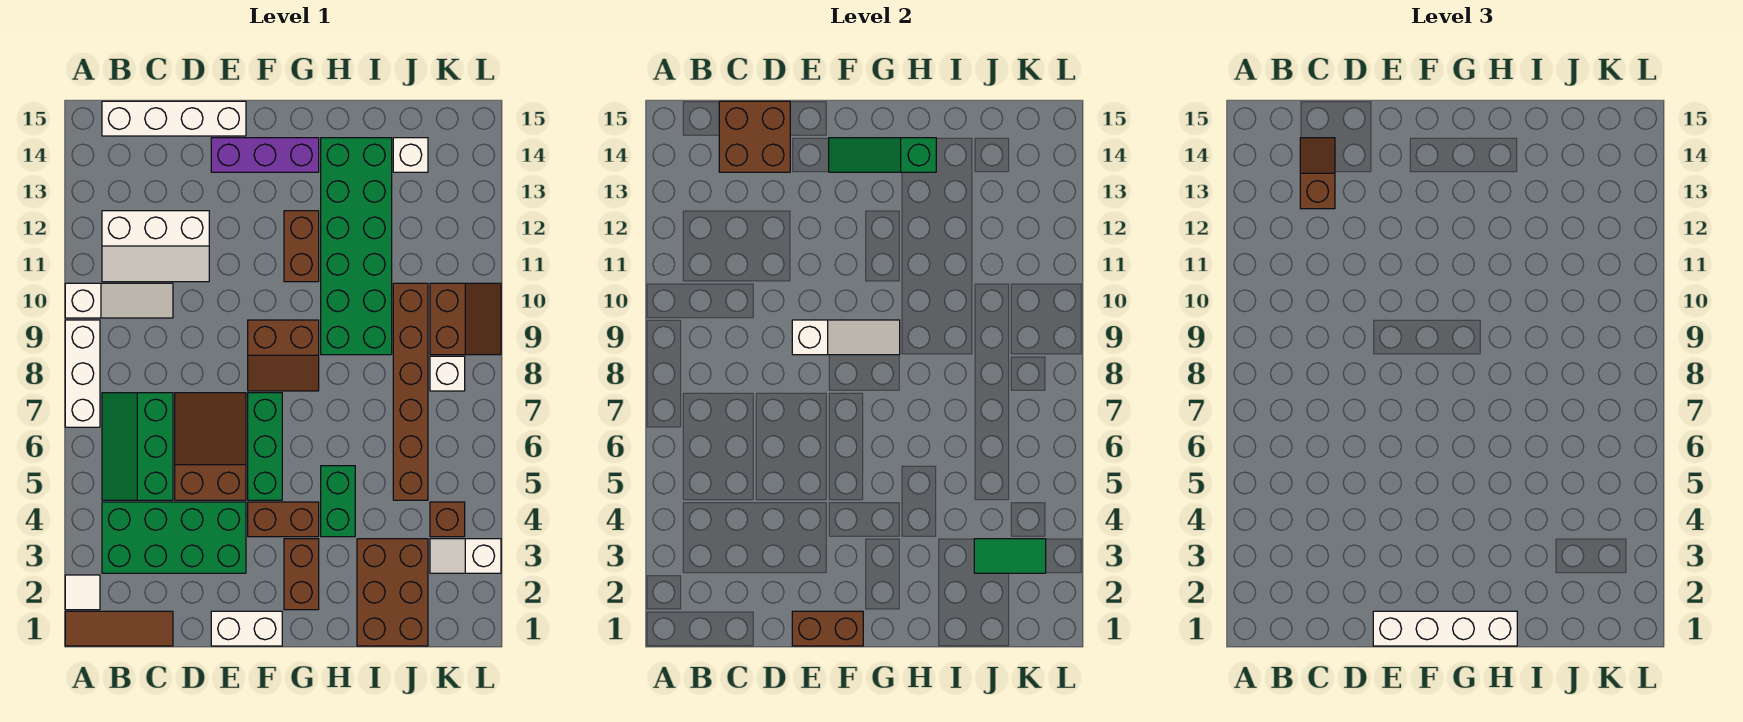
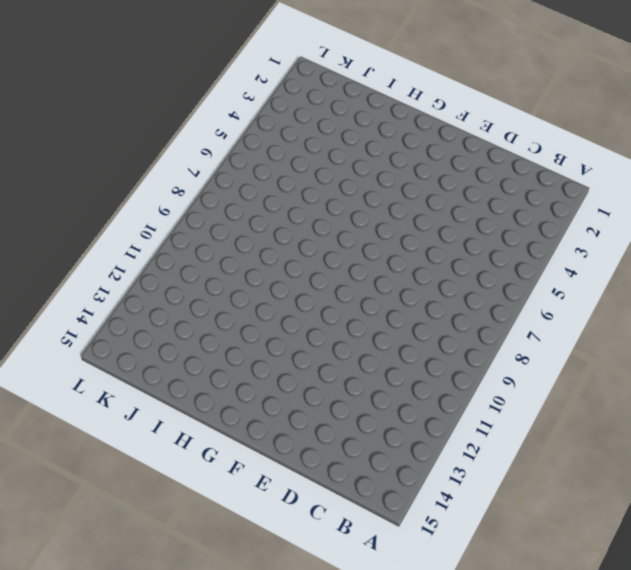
none -> brown tile A1:C1 level 1
none -> white tile A2 level 1
none -> white brick A7:A9 level 1
none -> white slope A10:C10 level 1 top A

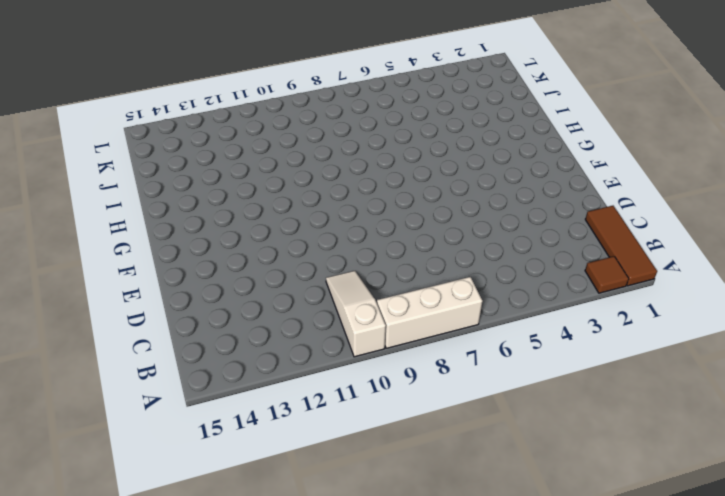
brown tile A2 level 1 -> white tile A2 level 1
none -> green brick B3:E4 level 1
none -> green slope B5:C7 level 1 top C
none -> white slope B11:D12 level 1 top 12
none -> white brick B15:E15 level 1

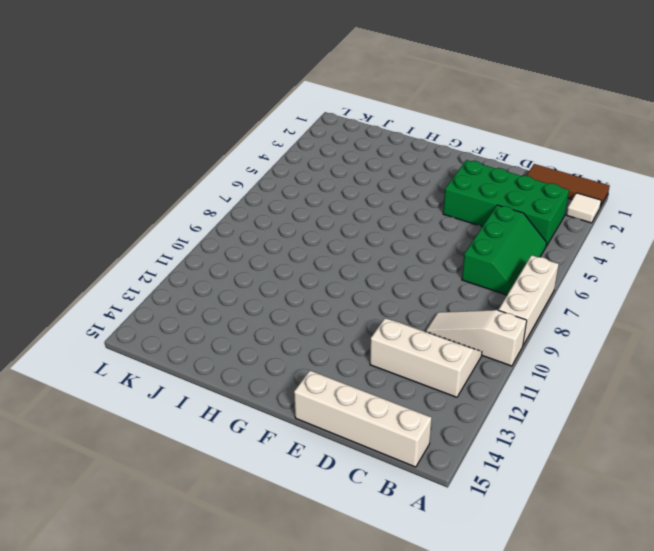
none -> brown slope D5:E7 level 1 top 5
none -> white brick E1:F1 level 1
none -> purple brick E14:G14 level 1
none -> brown brick F4:G4 level 1

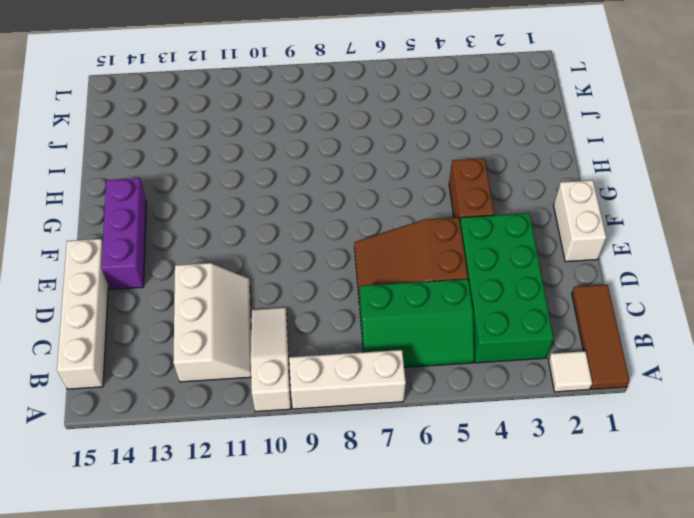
none -> green brick F5:F7 level 1
none -> brown slope F8:G9 level 1 top 9
none -> brown brick G2:G3 level 1
none -> brown brick G11:G12 level 1

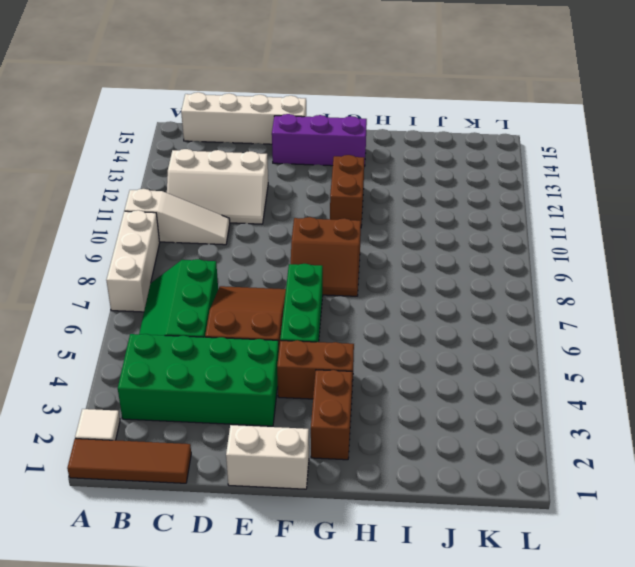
none -> green brick H4:H5 level 1
none -> green brick H9:I14 level 1
none -> brown brick I1:J3 level 1
none -> brown brick J5:J10 level 1

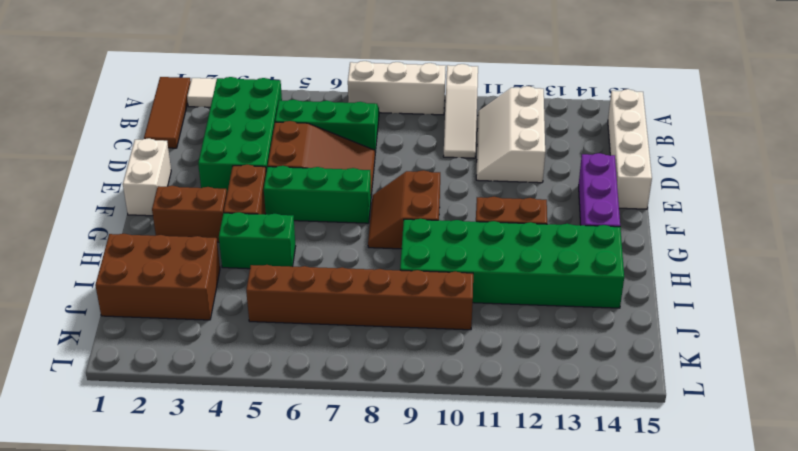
none -> white brick J14 level 1
none -> white slope K3:L3 level 1 top L
none -> brown brick K4 level 1
none -> white brick K8 level 1

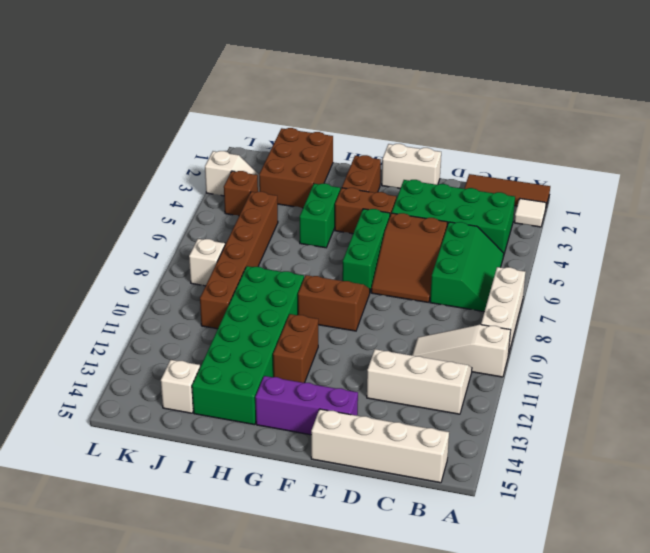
none -> brown slope K9:L10 level 1 top K
none -> brown brick C14:D15 level 2
none -> brown brick E1:F1 level 2
none -> white slope E9:G9 level 2 top E

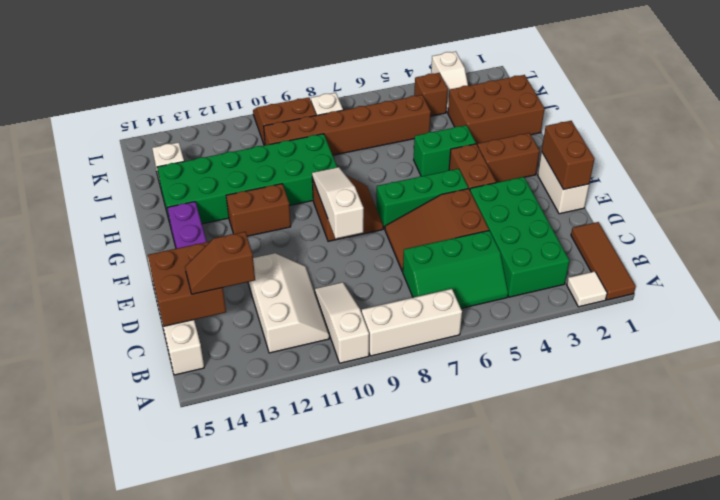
none -> green slope F14:H14 level 2 top H
none -> green tile J3:K3 level 2
none -> white brick E1:H1 level 3

